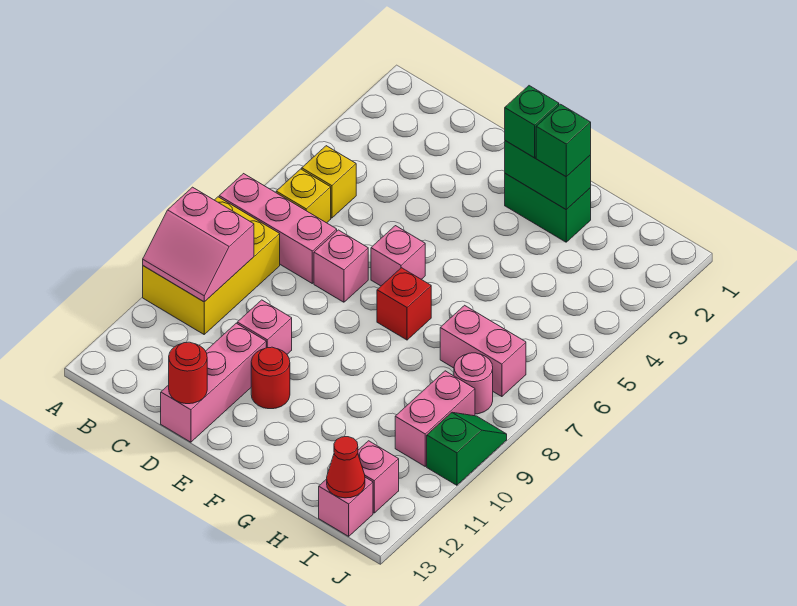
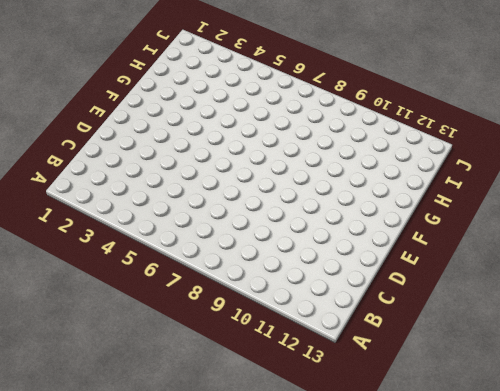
none -> pink brick A7:C7 level 1
none -> yellow brick A8:B10 level 1
none -> yellow brick B5 level 1

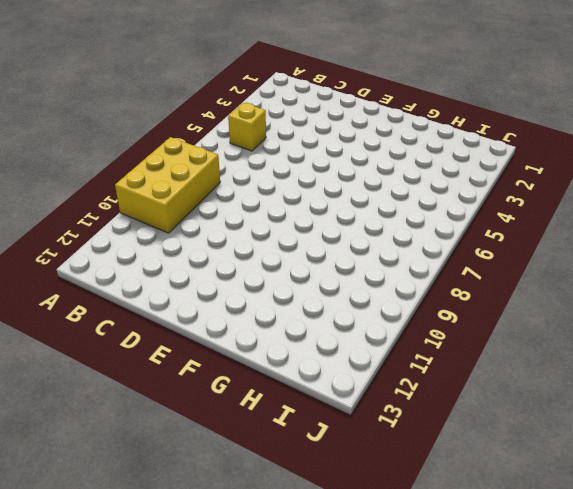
none -> pink brick A7:C7 level 1
none -> yellow brick B6 level 1
none -> pink brick D7 level 1

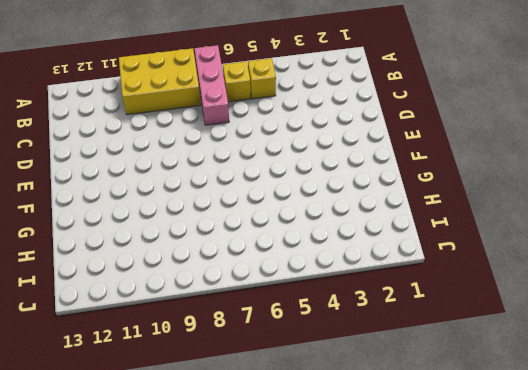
none -> pink brick D7 level 1
none -> pink brick D10 level 1
none -> pink brick D11:D13 level 1

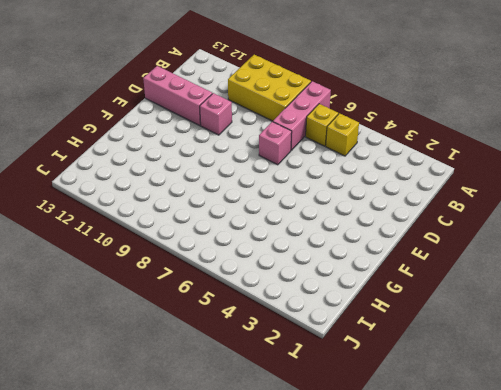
none -> pink brick E6 level 1
none -> red round brick E11 level 1
none -> green brick F2:G2 level 1

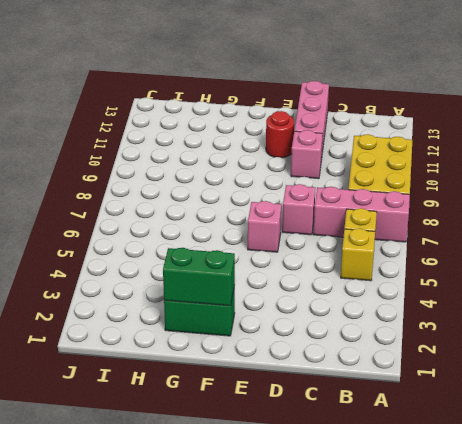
none -> red brick F7 level 1
none -> pink brick H7:I7 level 1
none -> pink round brick I8 level 1

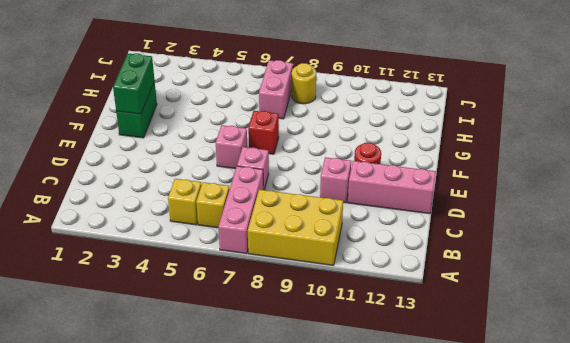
yellow round brick I8 level 1 -> pink round brick I8 level 1
none -> pink brick I9:I10 level 1
none -> pink brick I12 level 1
none -> pink brick I13 level 1

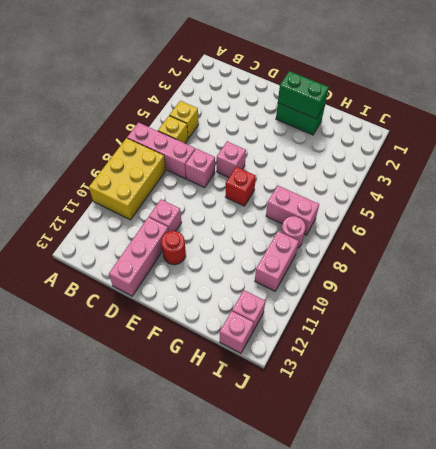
none -> green slope J9:J10 level 1 top 10
none -> pink slope A9:B10 level 2 top 9
none -> red round brick D13 level 2

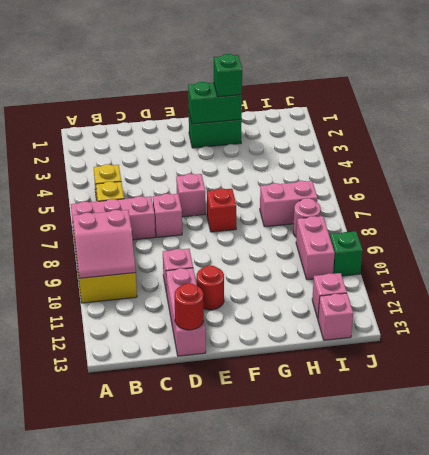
none -> red cone I13 level 2
none -> green brick F2 level 3

